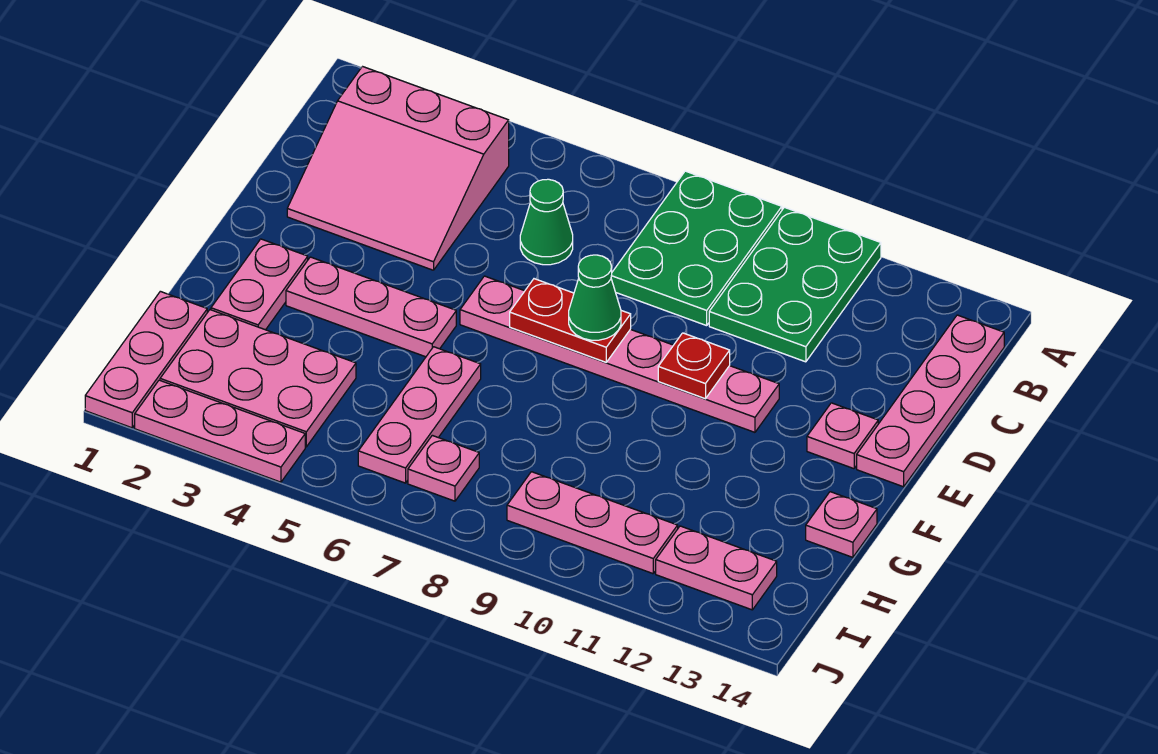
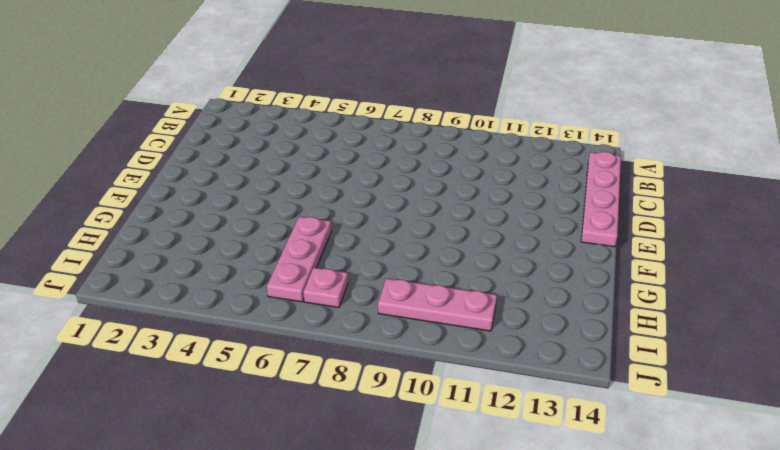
none -> green plate A8:C9 level 1
none -> green plate A10:C11 level 1
none -> pink slope B2:D4 level 1 top B

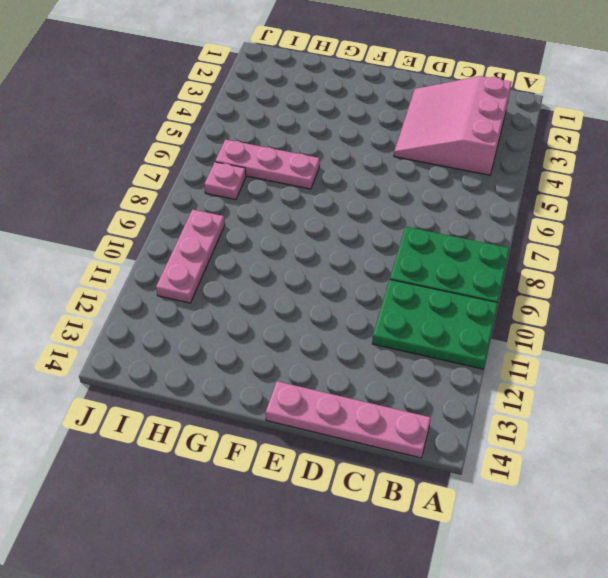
none -> green cone C6 level 1
none -> pink plate E6:E11 level 1
none -> pink plate E13 level 1

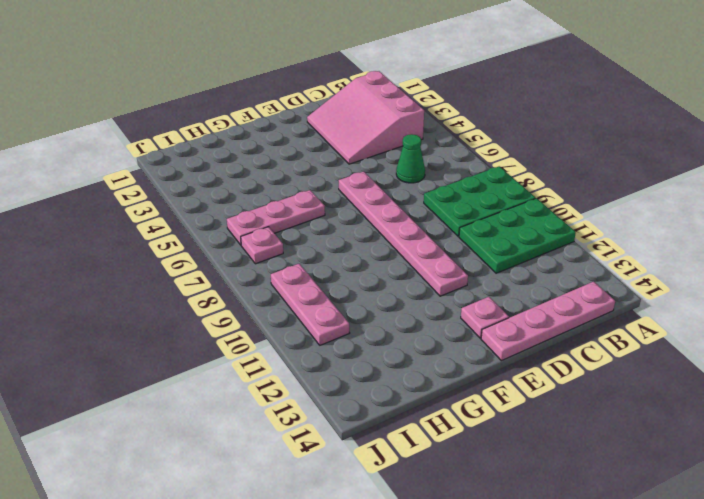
none -> pink plate F2:G2 level 1
none -> pink plate F3:F5 level 1
none -> pink plate G14 level 1

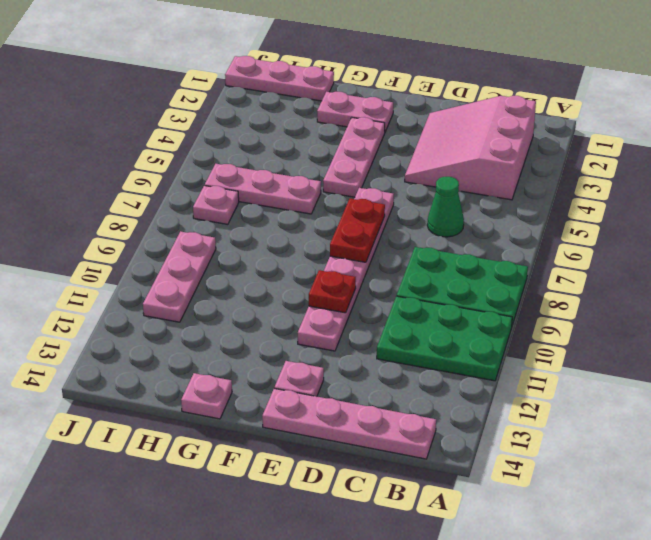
none -> pink plate H2:I4 level 1
none -> pink plate I12:I13 level 1
none -> pink plate J2:J4 level 1

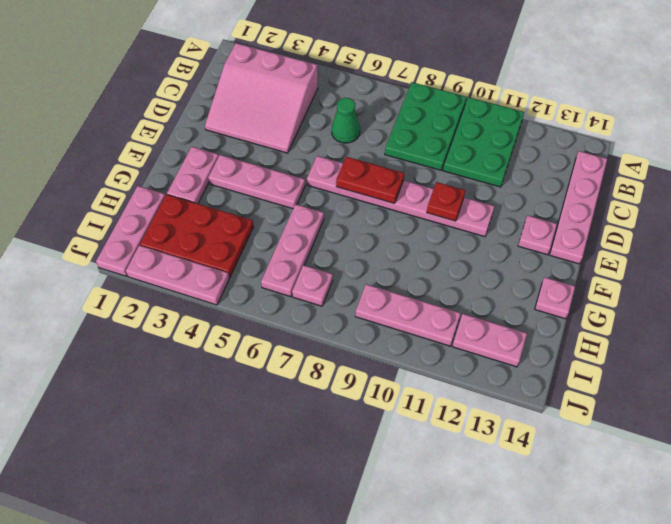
red plate H2:I4 level 1 -> pink plate H2:I4 level 1
none -> green cone E8 level 3

